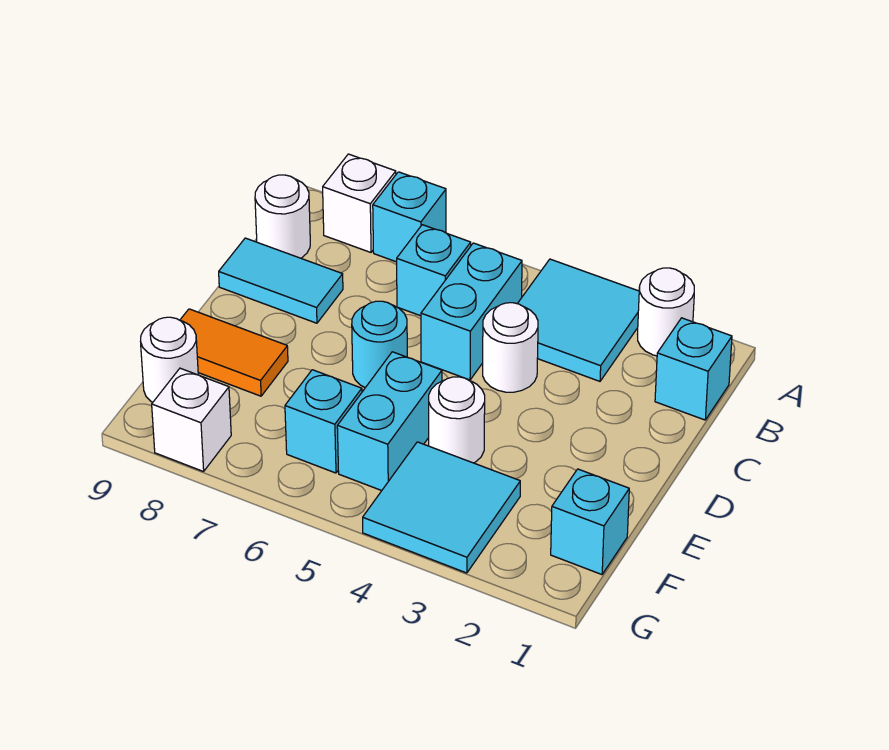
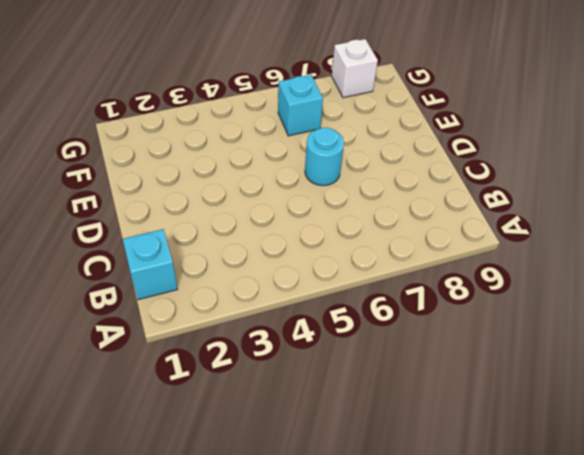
none -> white round brick A2 level 1
none -> cyan tile A3:B4 level 1
none -> cyan brick A7 level 1

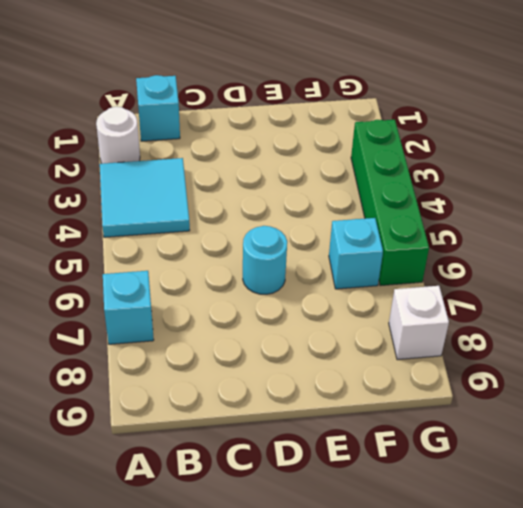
green brick G3:G6 level 1 -> cyan tile F3:G4 level 1
none -> white brick A8 level 1
none -> cyan brick B5:C5 level 1
none -> cyan brick B6 level 1

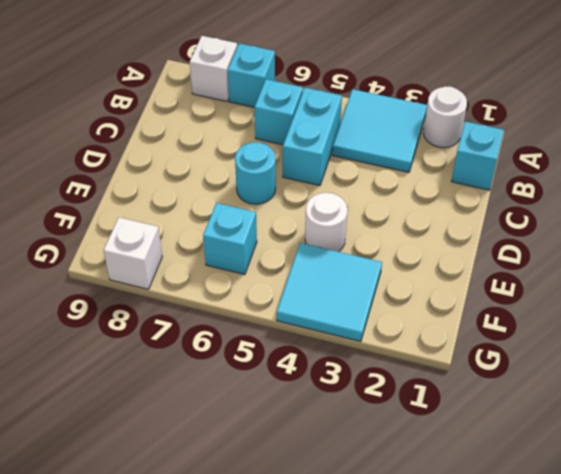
none -> white round brick B9 level 1
none -> white round brick C4 level 1
none -> cyan tile C8:C9 level 1

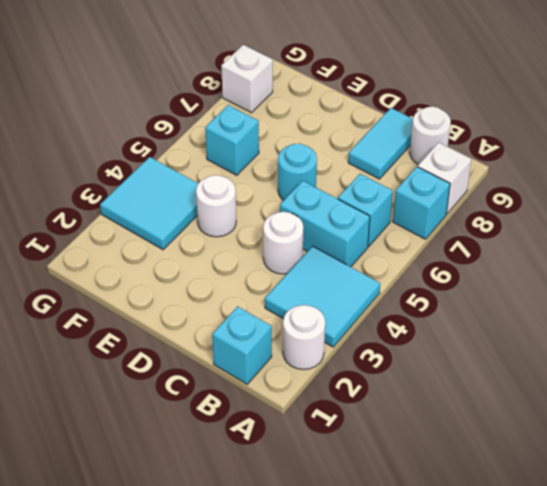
none -> cyan brick E5:F5 level 1
none -> orange tile E8:E9 level 1
none -> cyan brick F1 level 1

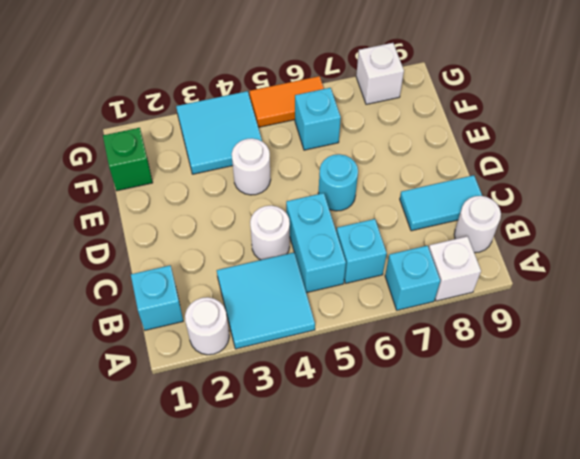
green brick F1 level 1 -> cyan brick F1 level 1
orange tile G5:G6 level 1 -> orange tile E8:E9 level 1
none -> cyan brick E5:F5 level 1
none -> white round brick F9 level 1

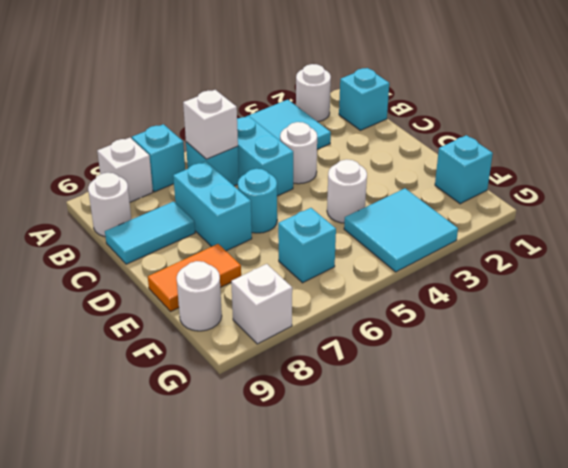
white brick B6 level 2 -> none
cyan brick C7:D7 level 1 -> cyan brick E5:F5 level 1

